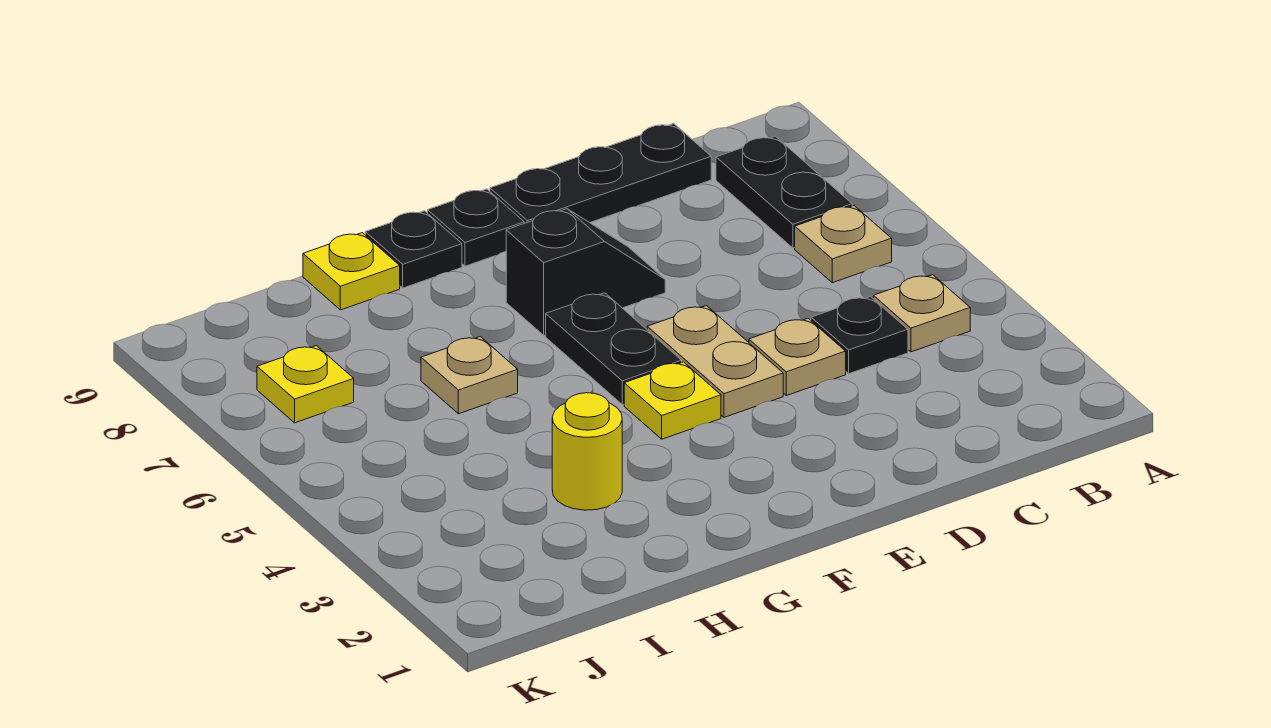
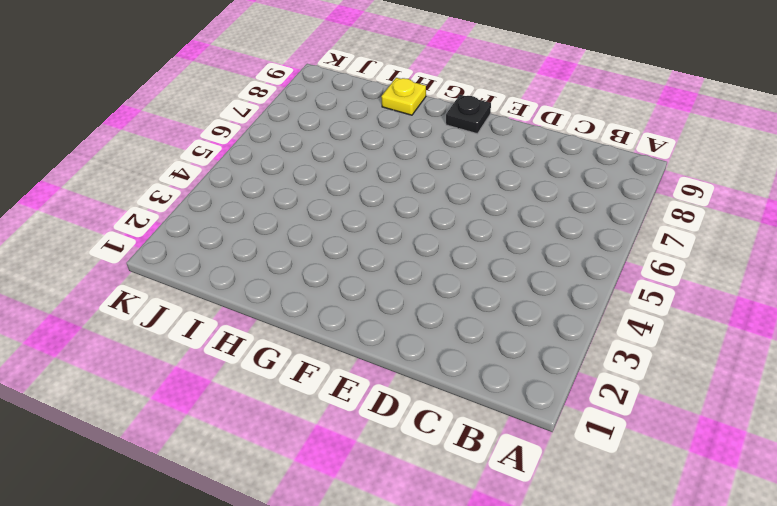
none -> tan plate B4 level 1
none -> tan plate B6 level 1
none -> black plate B7:B8 level 1

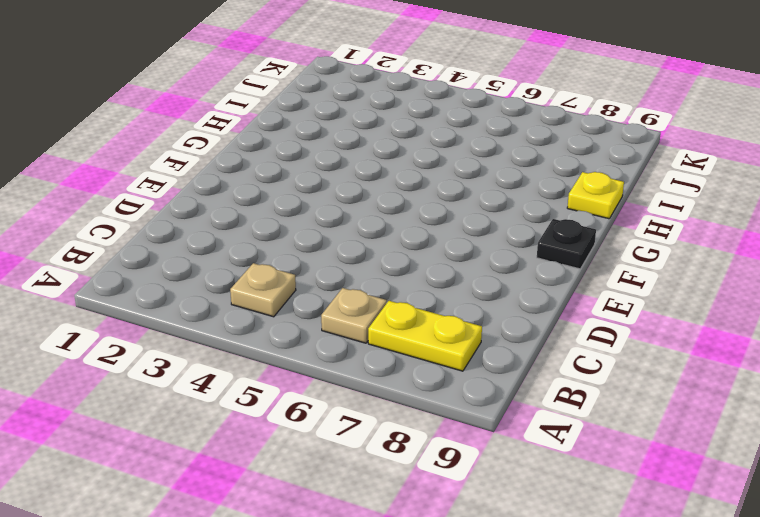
yellow plate B7:B8 level 1 -> black plate B7:B8 level 1
none -> black plate C4 level 1
none -> black plate C9:E9 level 1
none -> tan plate D4 level 1

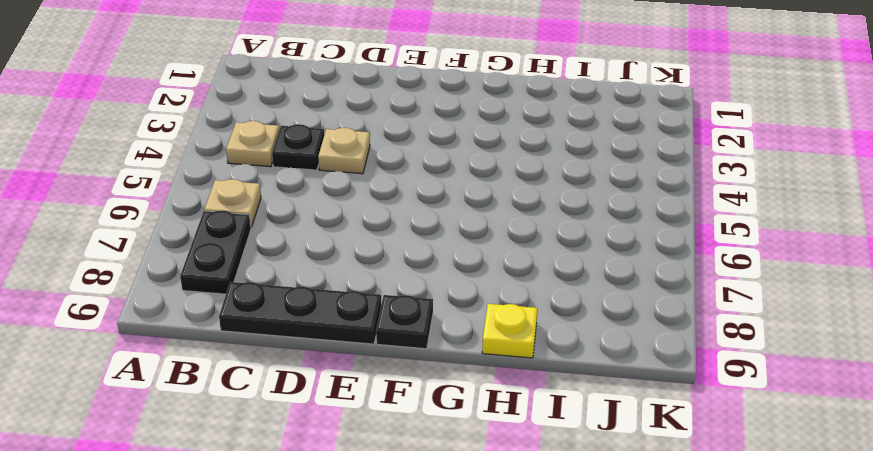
none -> tan plate E4:E5 level 1
none -> black slope E7:F7 level 1 top F
none -> yellow plate F4 level 1

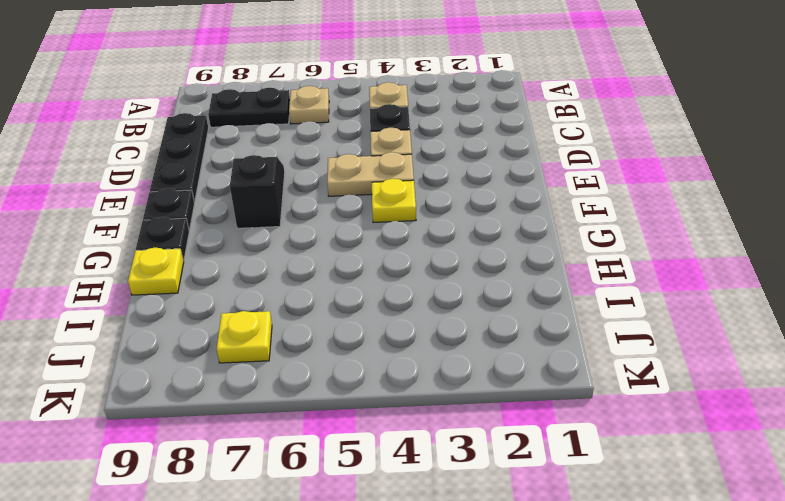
none -> black plate F5:F6 level 1
none -> yellow round brick H3 level 1
none -> tan plate H6 level 1

